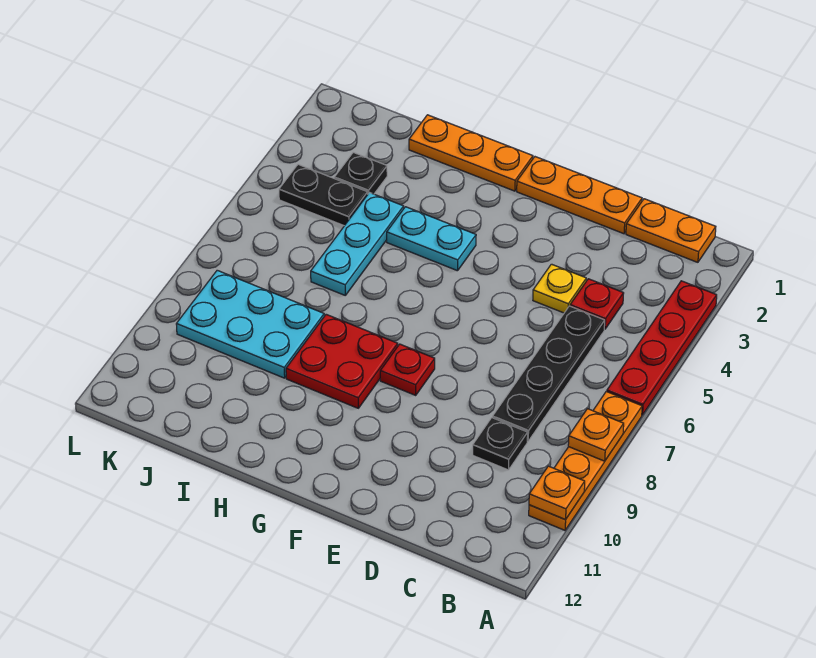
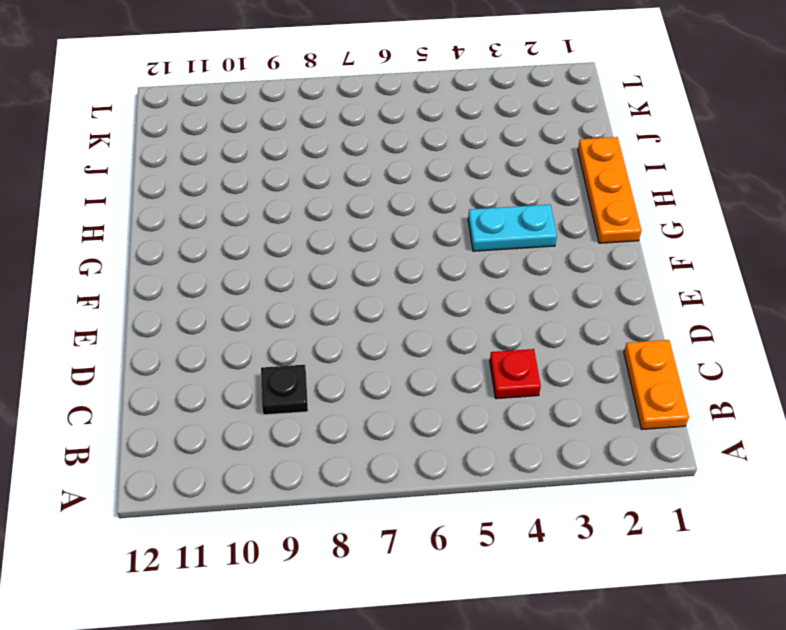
cyan plate G3:G4 level 1 -> cyan plate G4:H4 level 1
none -> red plate A3:A6 level 1
none -> orange plate A7:A10 level 1
none -> black plate C5:C8 level 1

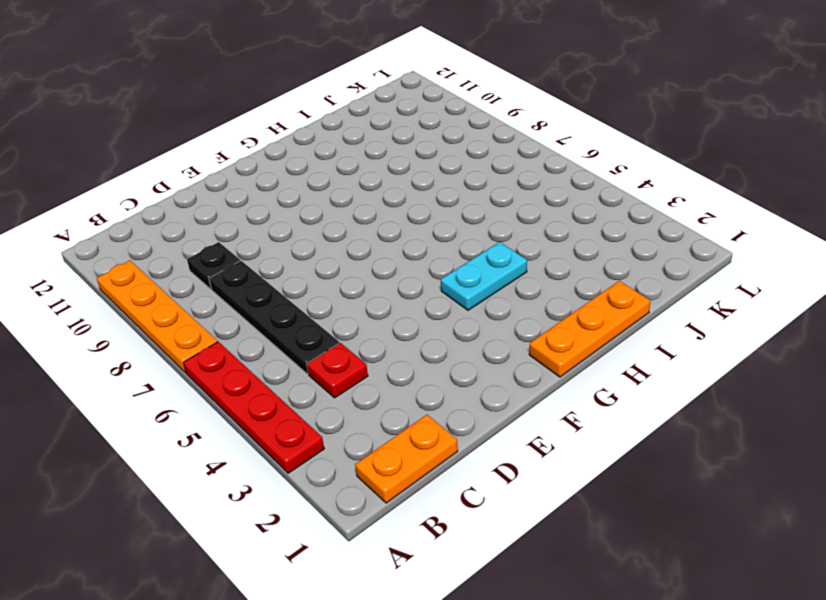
none -> orange plate D1:F1 level 1
none -> yellow plate D4 level 1
none -> red plate F8 level 1

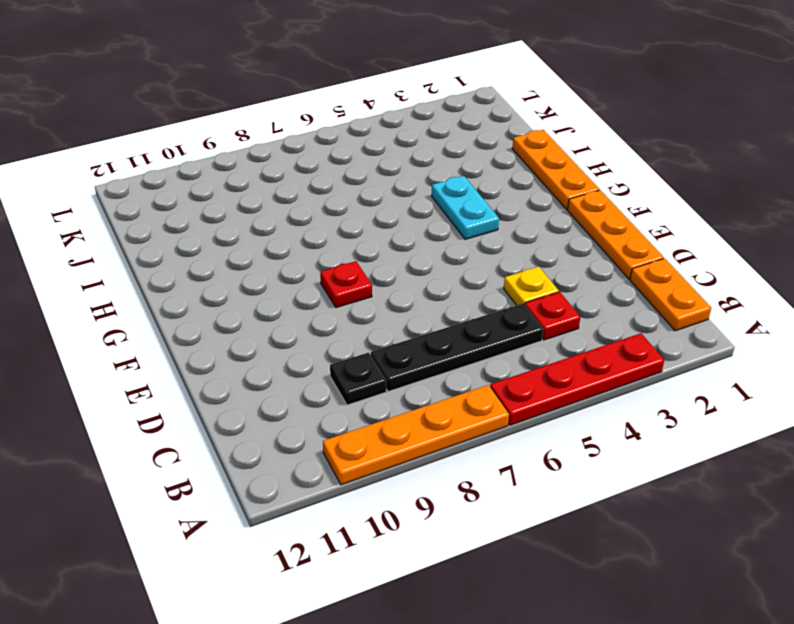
none -> red plate G8:H9 level 1
none -> cyan plate I4:I6 level 1
none -> cyan plate I8:K9 level 1

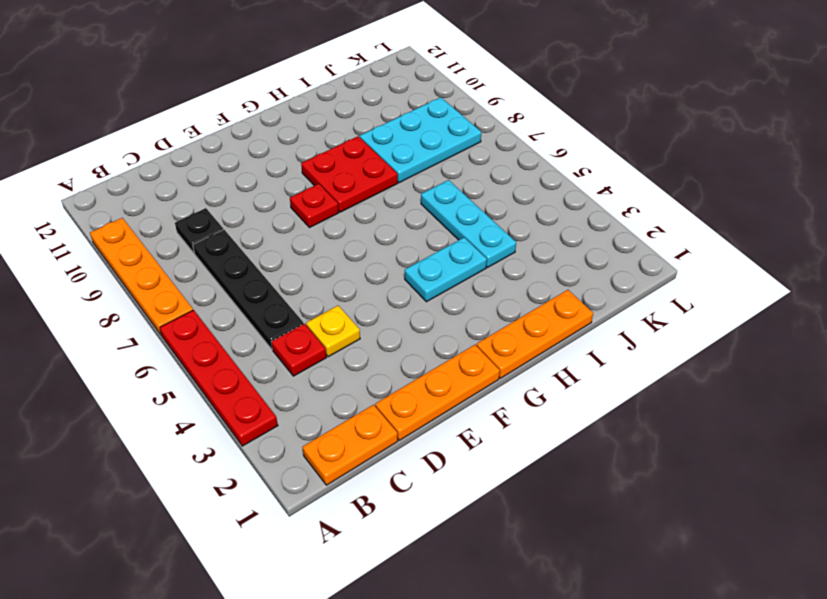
none -> black plate J3 level 1
none -> black plate J4:K4 level 1
none -> orange plate A8 level 2

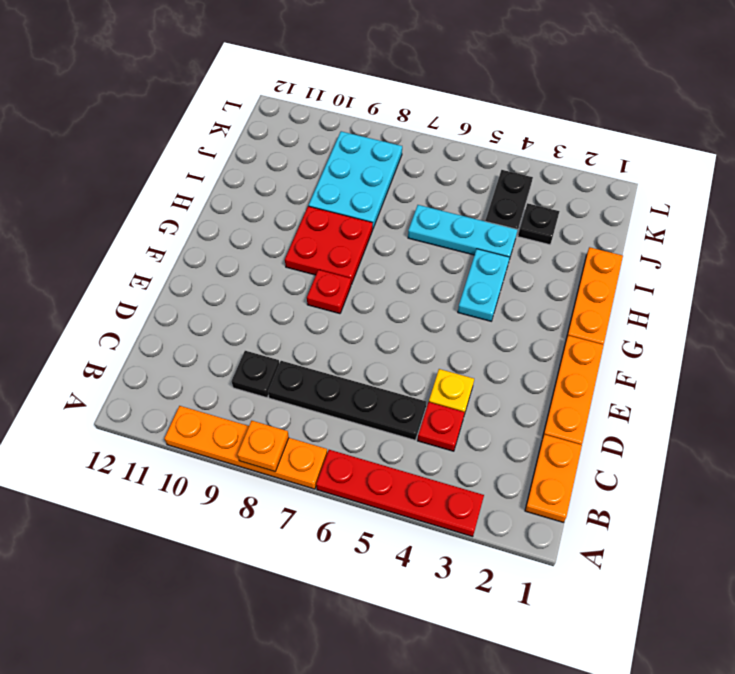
none -> orange plate A10 level 2

